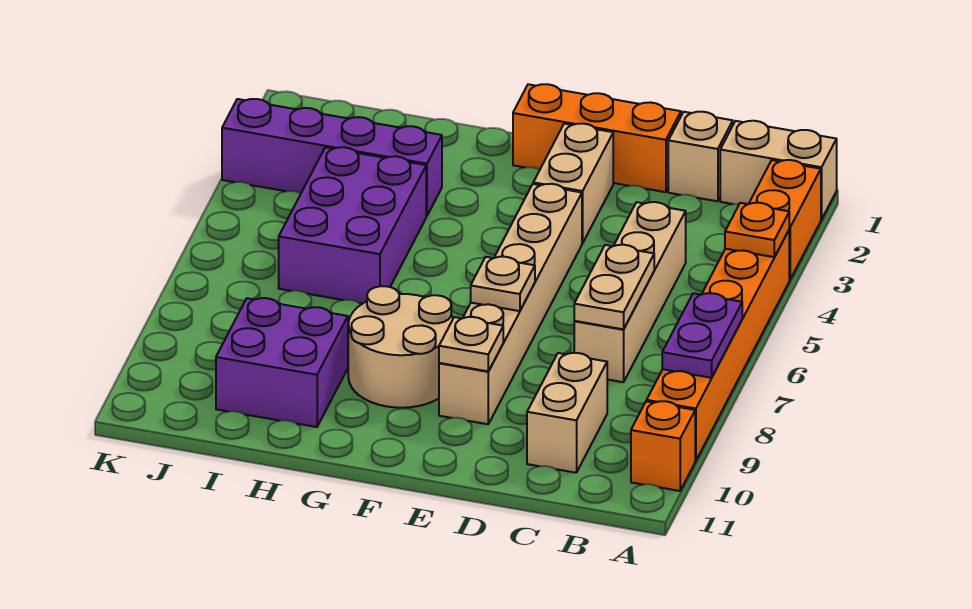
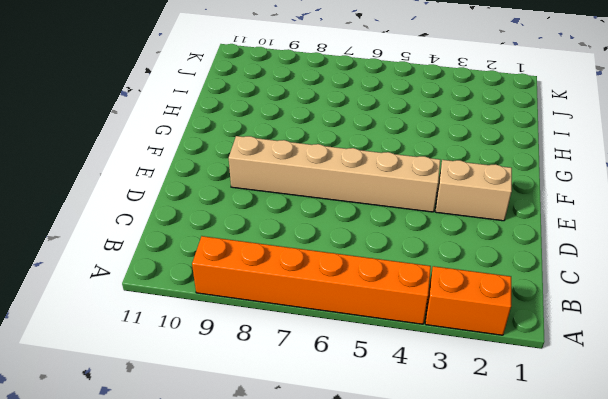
none -> tan brick A1:B1 level 1
none -> orange brick A10 level 1
none -> tan brick C1 level 1

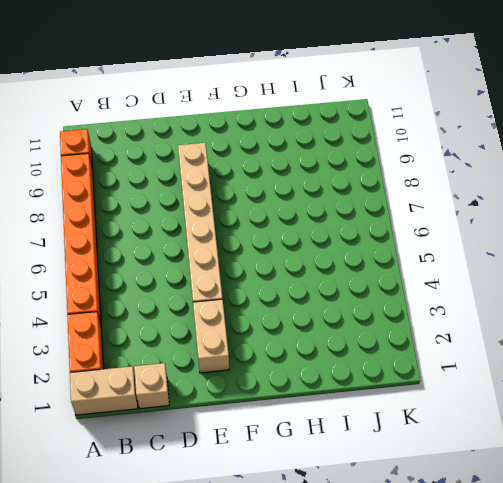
none -> tan brick C4:C7 level 1
none -> tan brick C9:C10 level 1
none -> orange brick D1:F1 level 1

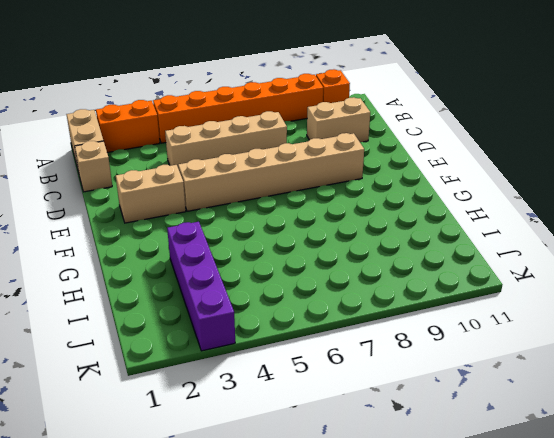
none -> orange brick D1:F1 level 1
none -> tan round brick F8:G9 level 1
none -> purple brick H4:I6 level 1

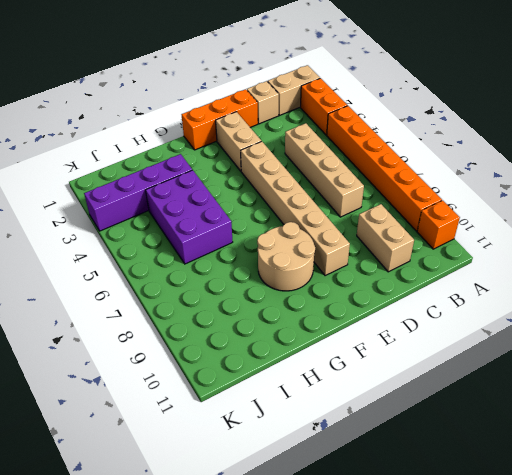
none -> purple brick H9:I10 level 1
none -> orange plate A4 level 2
none -> purple plate A7:A8 level 2

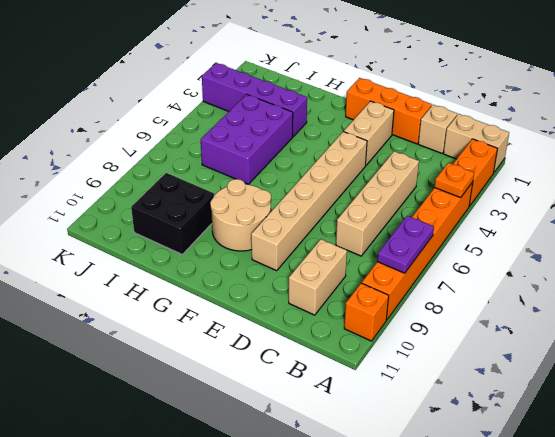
black brick H9:I10 level 1 -> purple brick H9:I10 level 1
none -> tan plate C6:C7 level 2
none -> tan plate E7 level 2
none -> tan plate E9 level 2

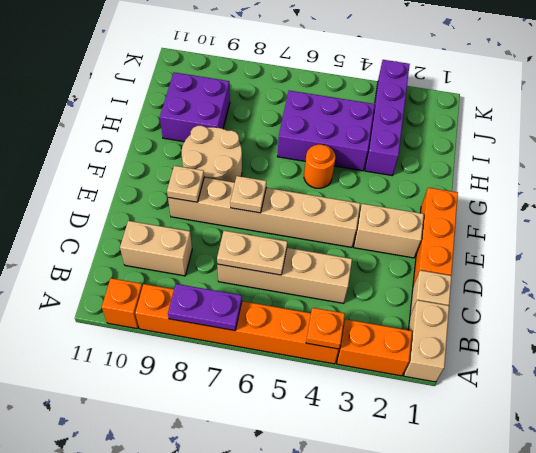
orange round brick G5 level 1 -> none

